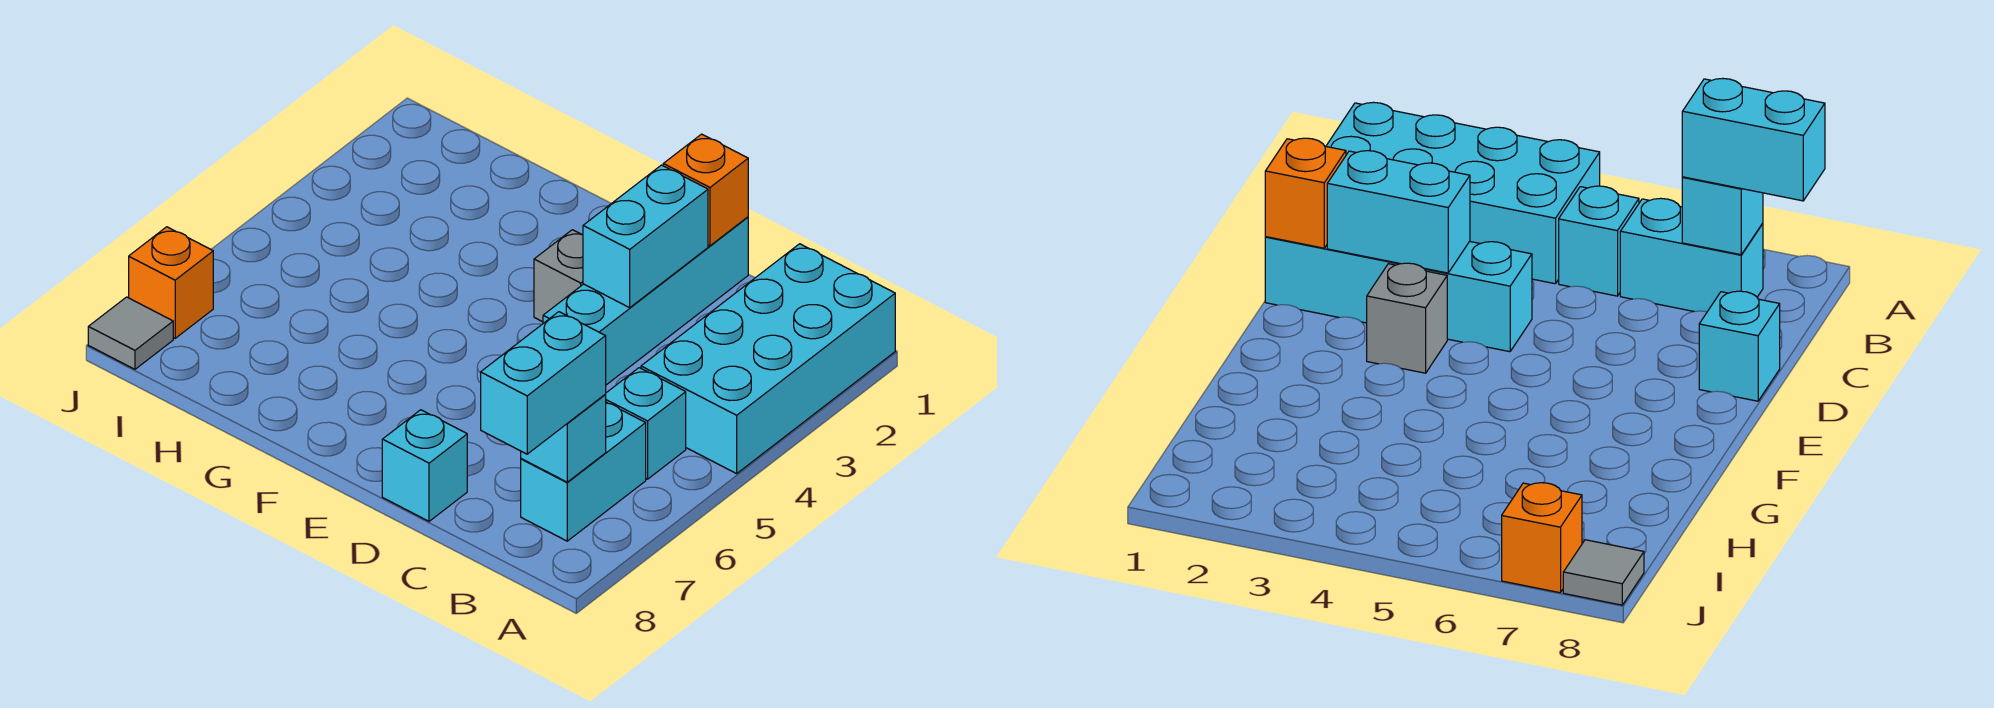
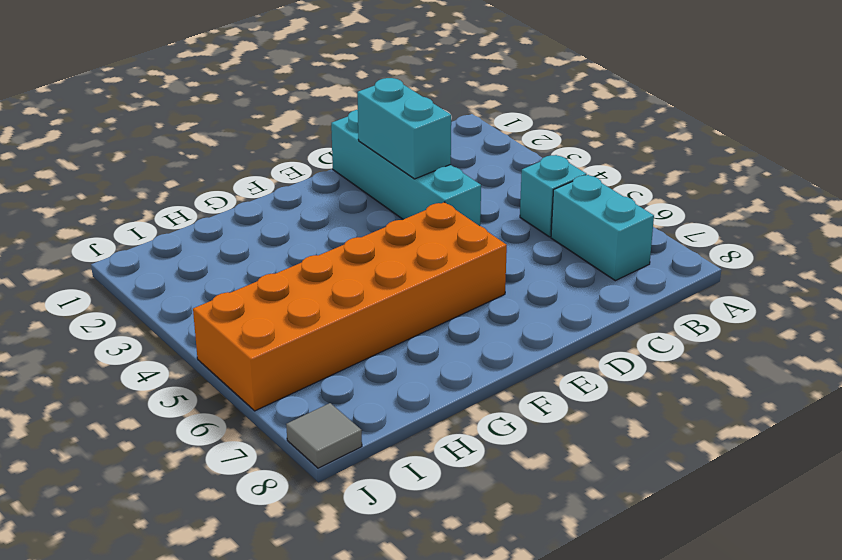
orange brick E5:J6 level 1 -> none
none -> cyan brick A1:B4 level 1
none -> cyan brick D8 level 1
none -> grey brick E3 level 1

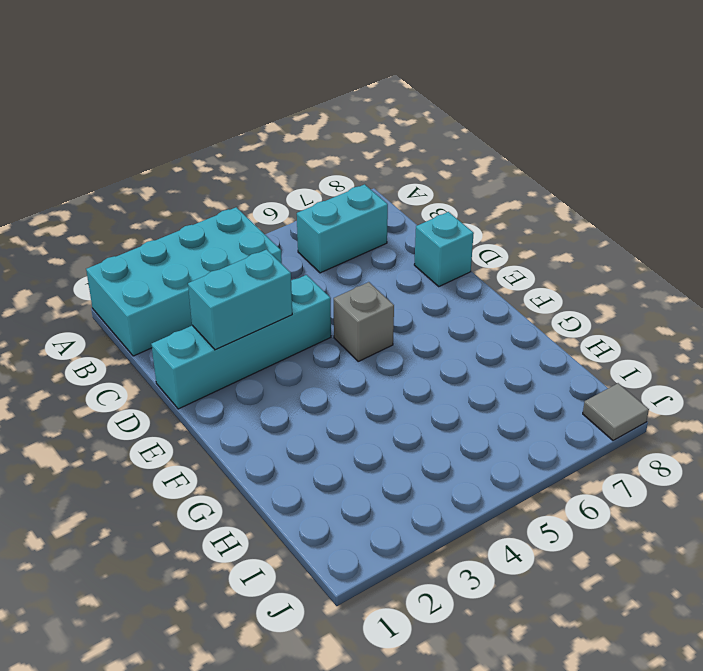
grey brick E5 level 1 -> grey brick E3 level 1
none -> cyan brick B5 level 1
none -> orange brick J7 level 1
none -> cyan brick B7 level 2

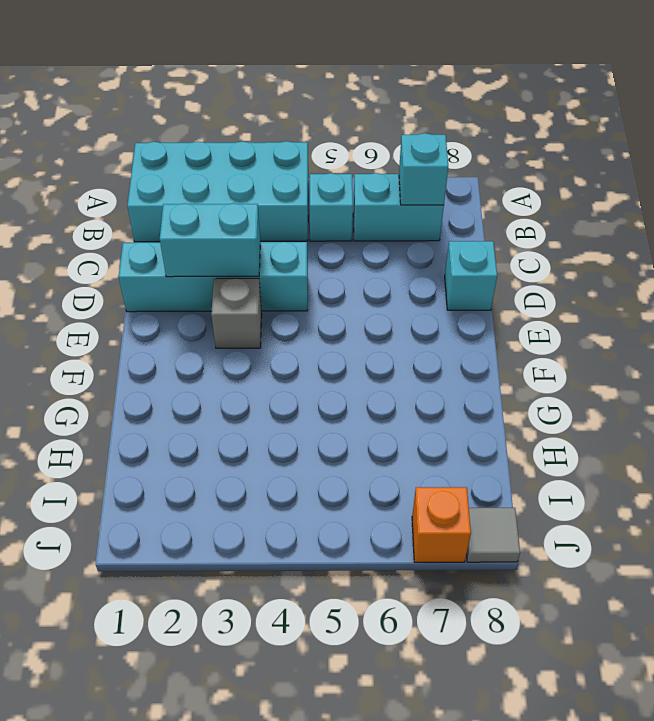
none -> orange brick D1 level 2
none -> cyan brick B7:B8 level 3

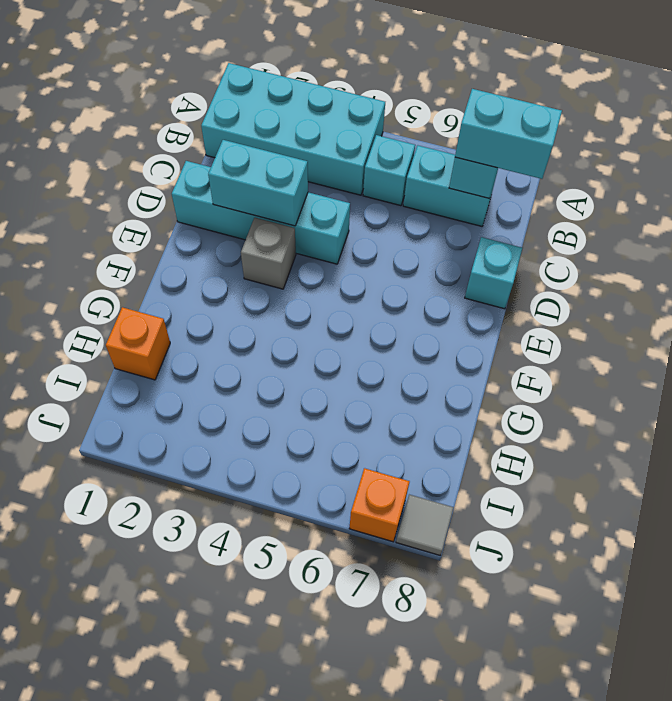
orange brick H1 level 1 -> orange brick D1 level 2

